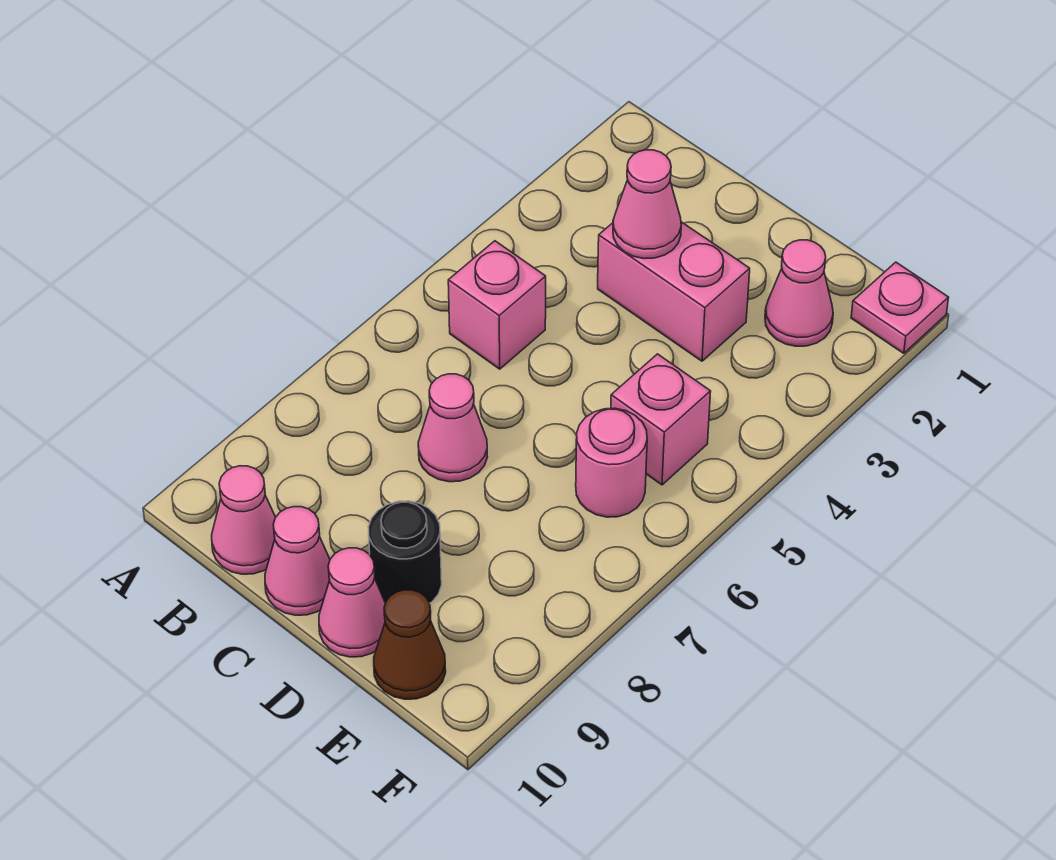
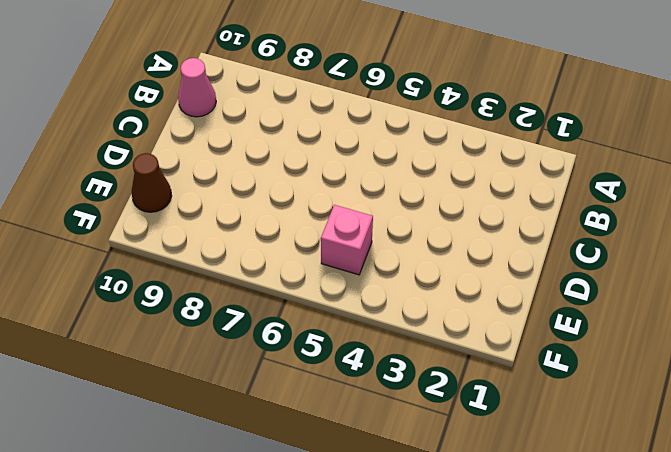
none -> pink brick B5 level 1
none -> pink brick C3:D3 level 1
none -> pink cone C7 level 1

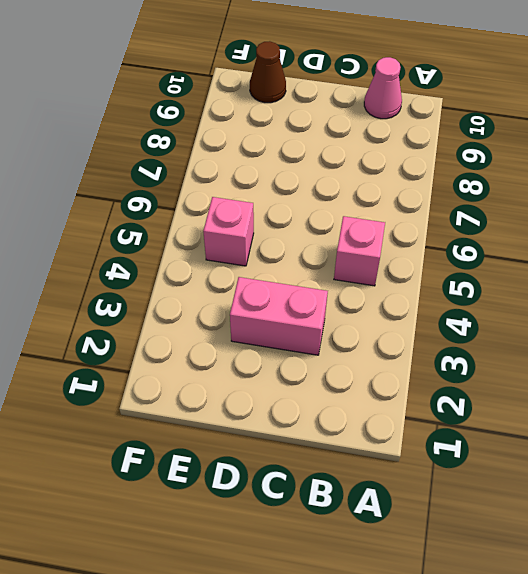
none -> pink cone C7 level 1
none -> pink cone C10 level 1
none -> black round brick D9 level 1

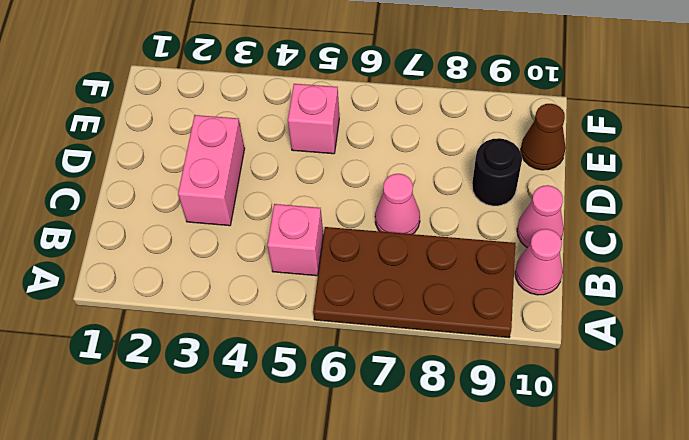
brown plate A6:B9 level 1 -> none
none -> pink cone D10 level 1
none -> pink cone E2 level 1
none -> pink round brick E6 level 1

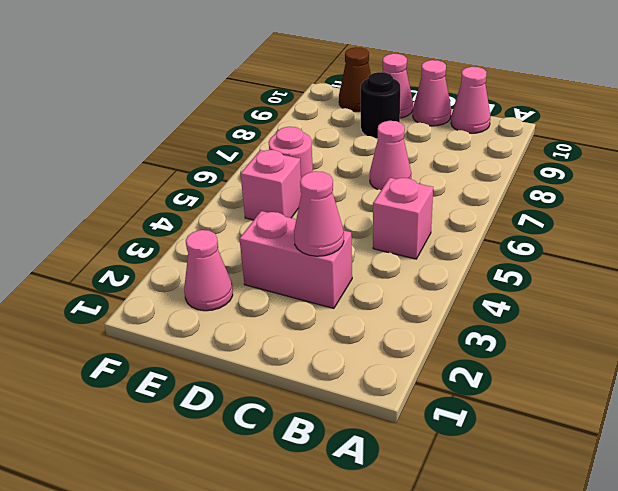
none -> pink plate F1 level 1

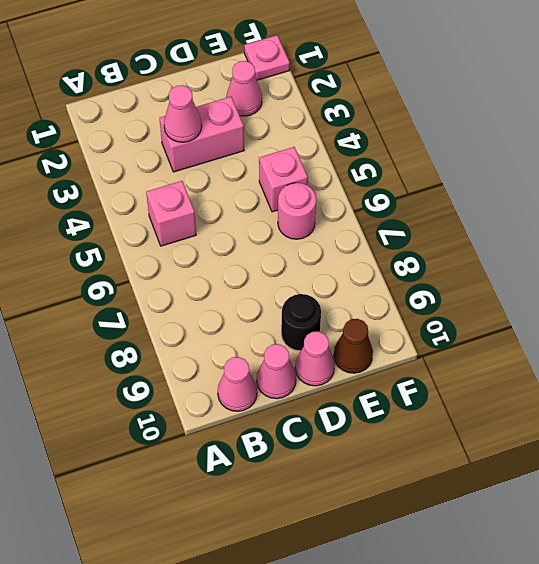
none -> pink cone C7 level 1

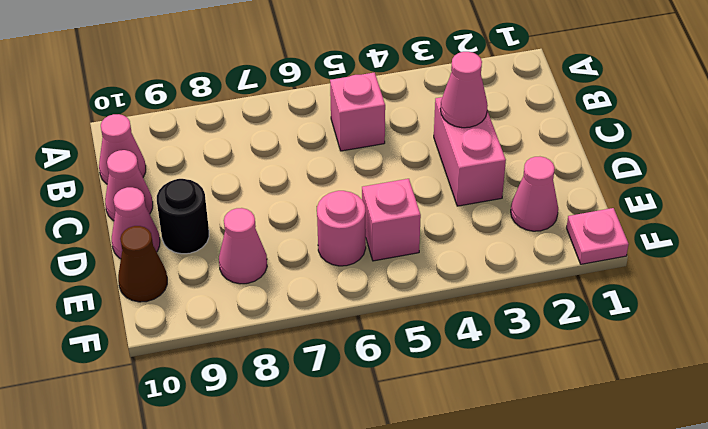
pink cone E8 level 1 -> pink cone C7 level 1

